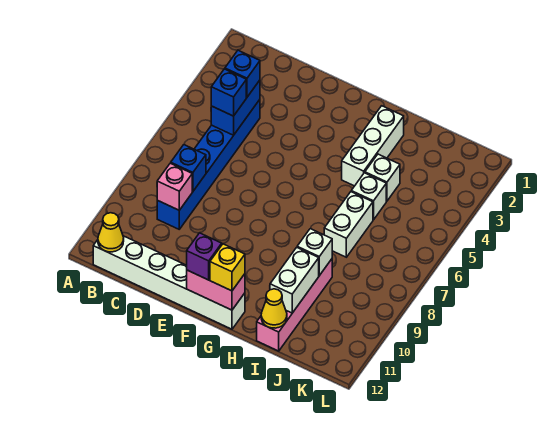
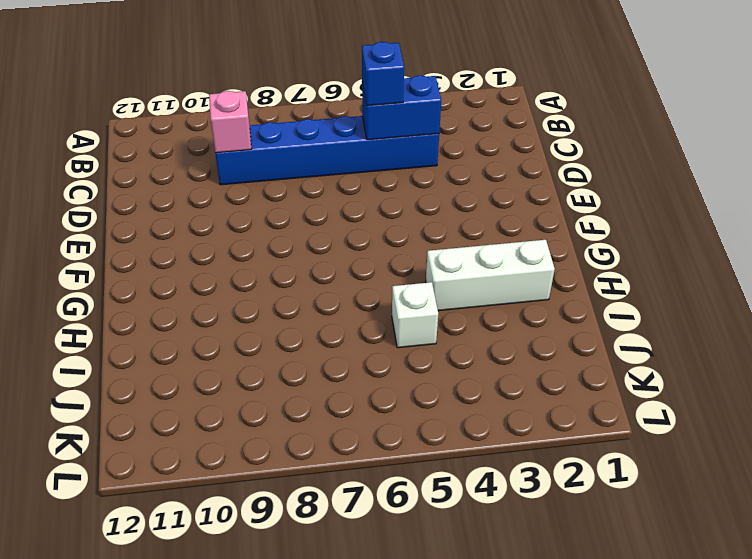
none -> white brick B12:G12 level 1
none -> white brick I4 level 1
none -> white brick I6:I7 level 1

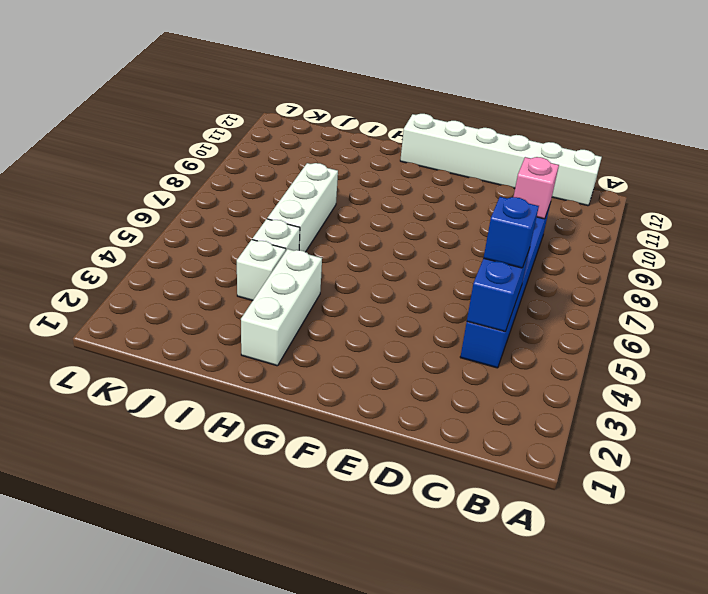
white brick I6:I8 level 1 -> white brick I6:I7 level 1
none -> pink brick I9:I12 level 1
none -> yellow cone B12 level 2
none -> blue brick C8 level 2

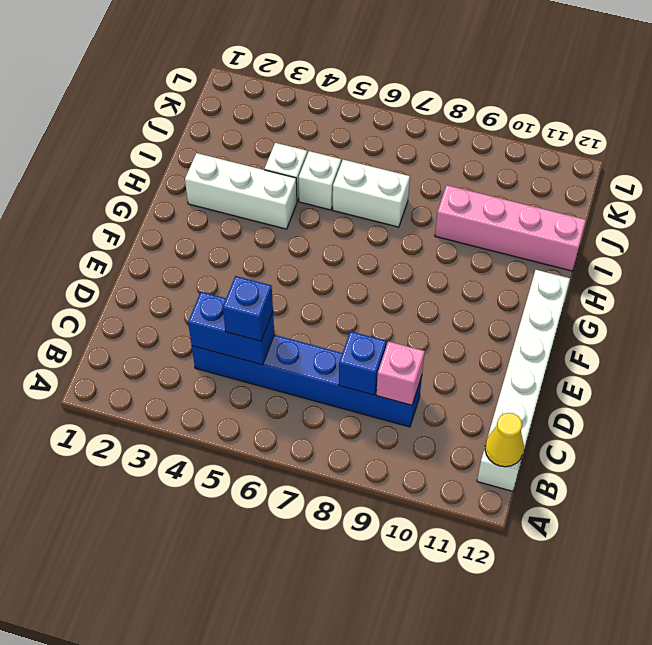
none -> pink brick F12:G12 level 2
none -> white brick I9 level 2
none -> white brick I10:I11 level 2

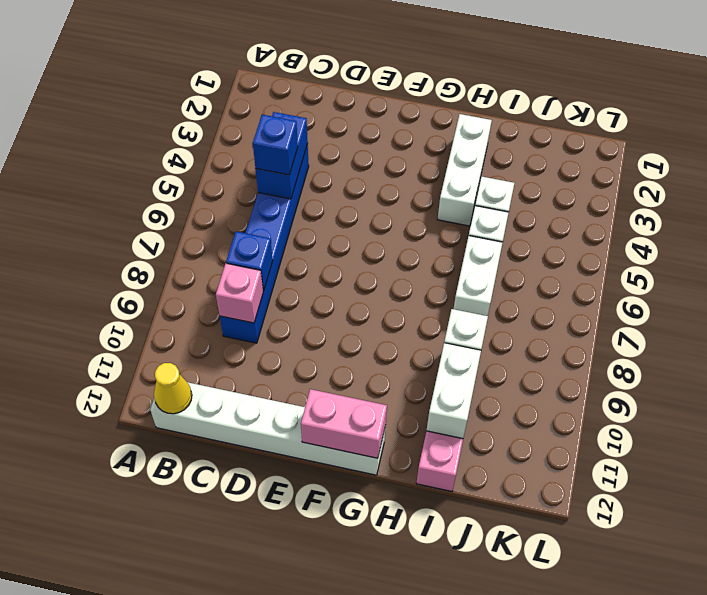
none -> yellow cone I12 level 2
none -> blue brick C4 level 3
none -> purple brick F12 level 3

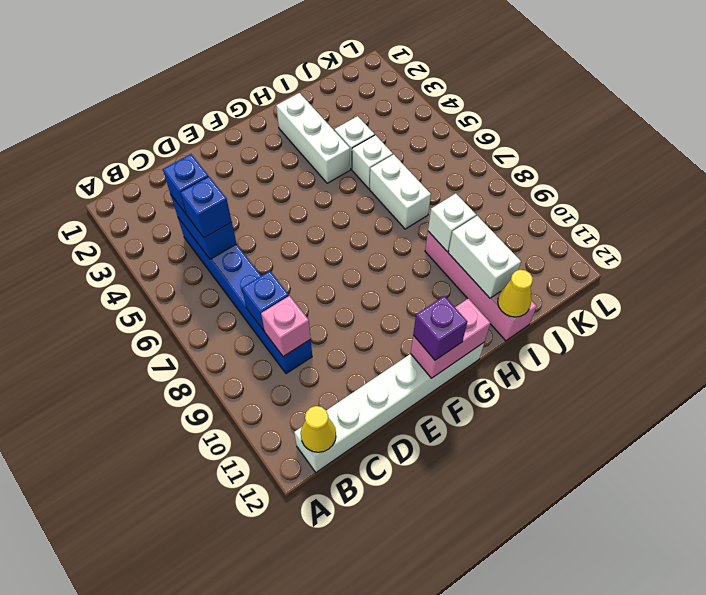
none -> yellow brick G12 level 3

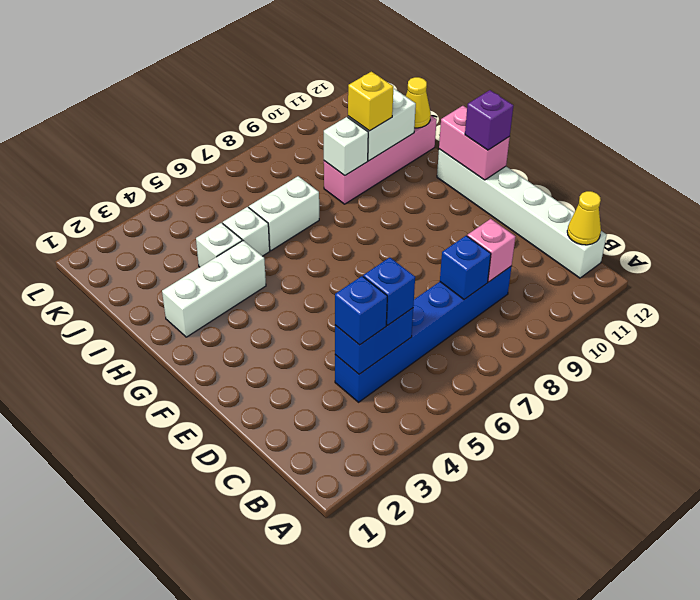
yellow brick I10 level 3 -> yellow brick G12 level 3

